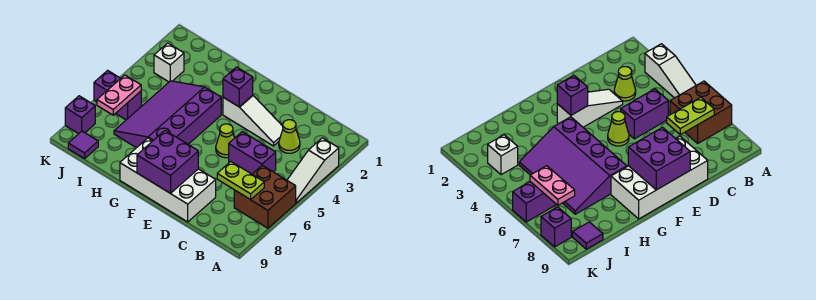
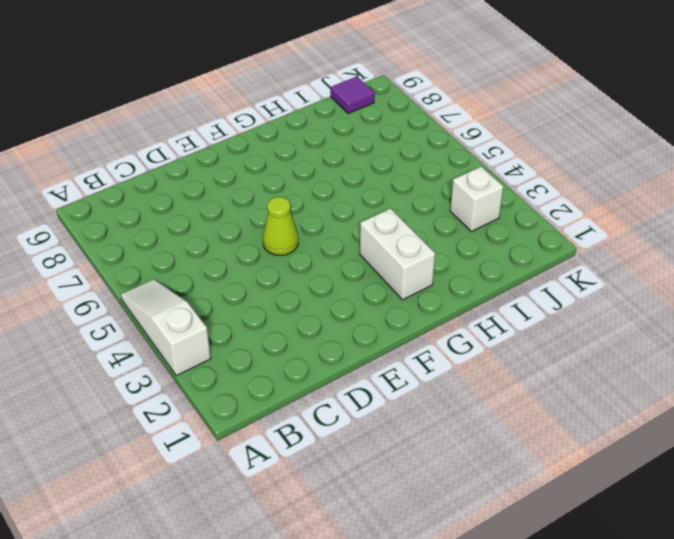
white brick G2:G3 level 1 -> none
none -> brown brick A6:B7 level 1
none -> lime cone C3 level 1
none -> purple brick C5:D5 level 1

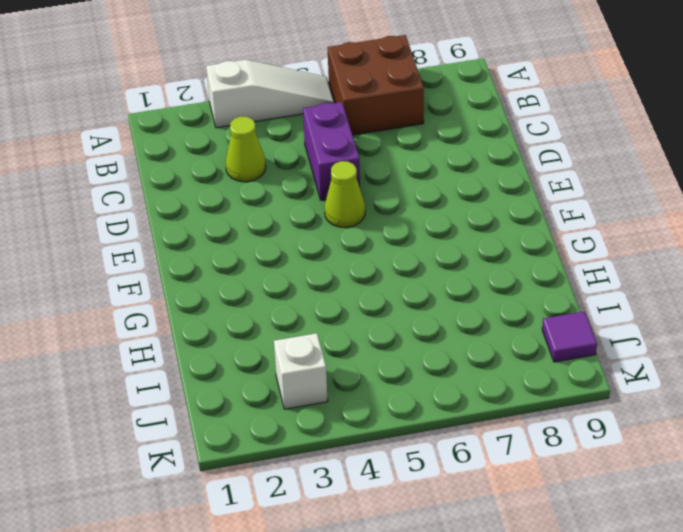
none -> white slope D3:F3 level 1 top F
none -> white brick D8:G9 level 1
none -> purple slope G4:I7 level 1 top G

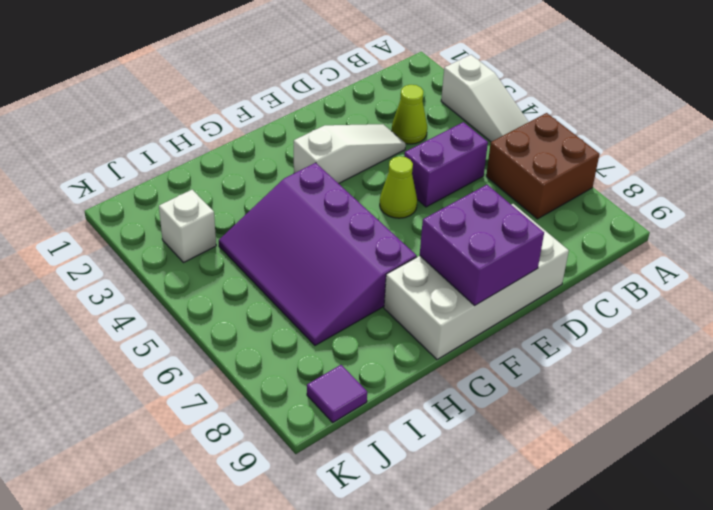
none -> purple brick J6:K6 level 1
none -> purple brick K8 level 1
none -> lime plate B7:C7 level 2

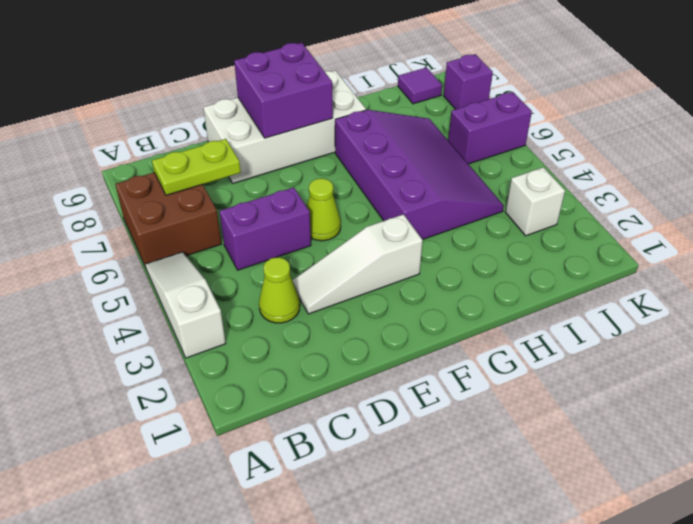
none -> purple brick F3 level 2
none -> pink plate J6:J7 level 2

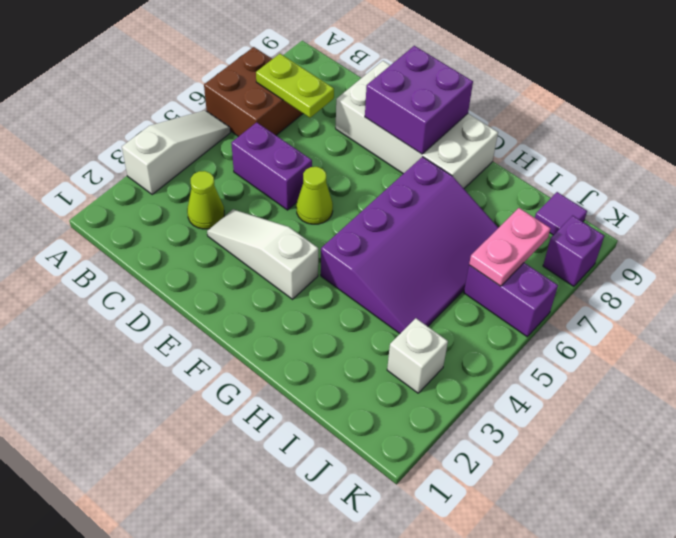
none -> purple brick F3 level 2

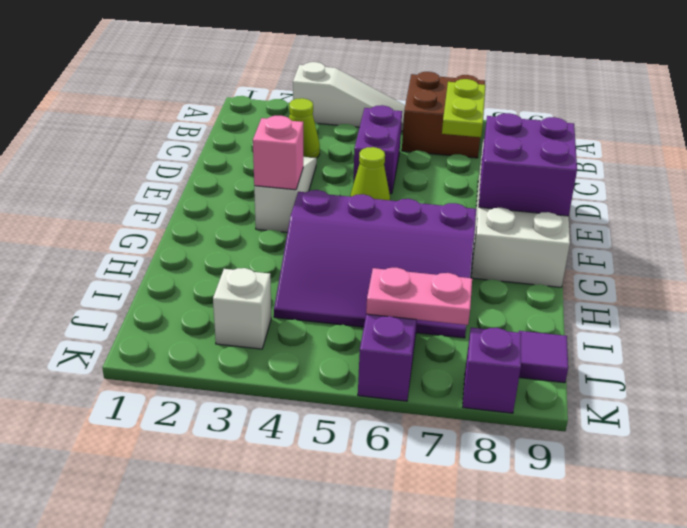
pink brick F3 level 2 -> purple brick F3 level 2

